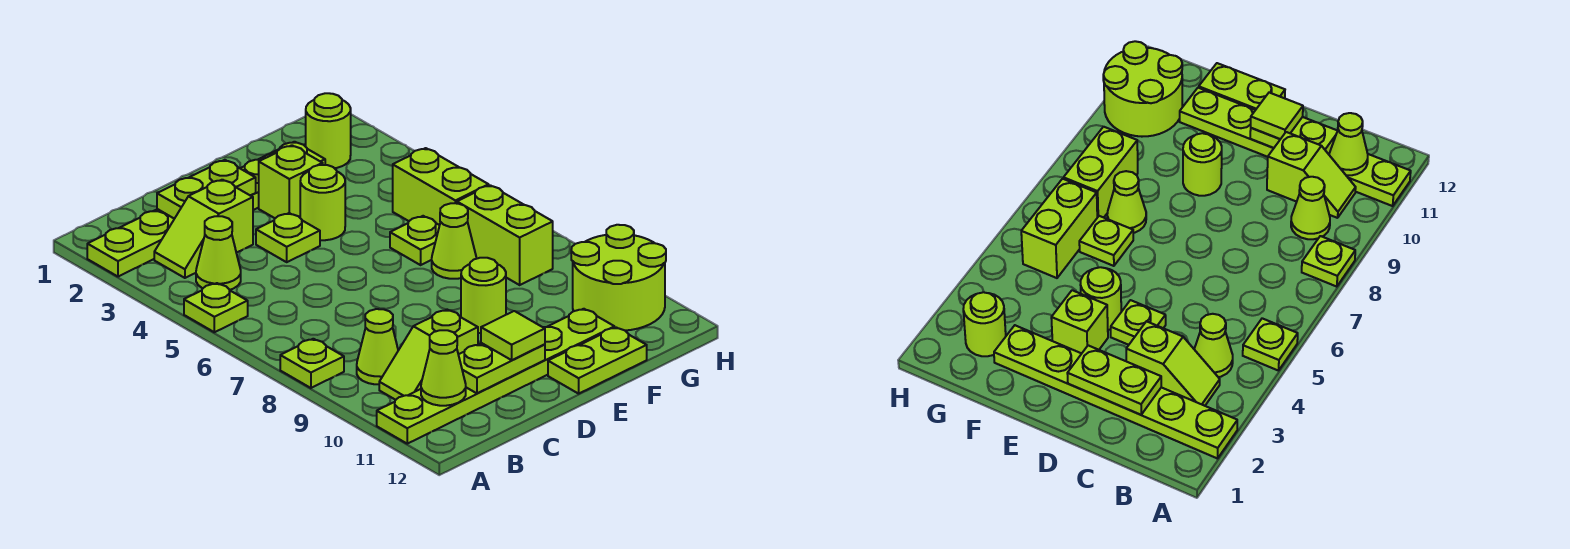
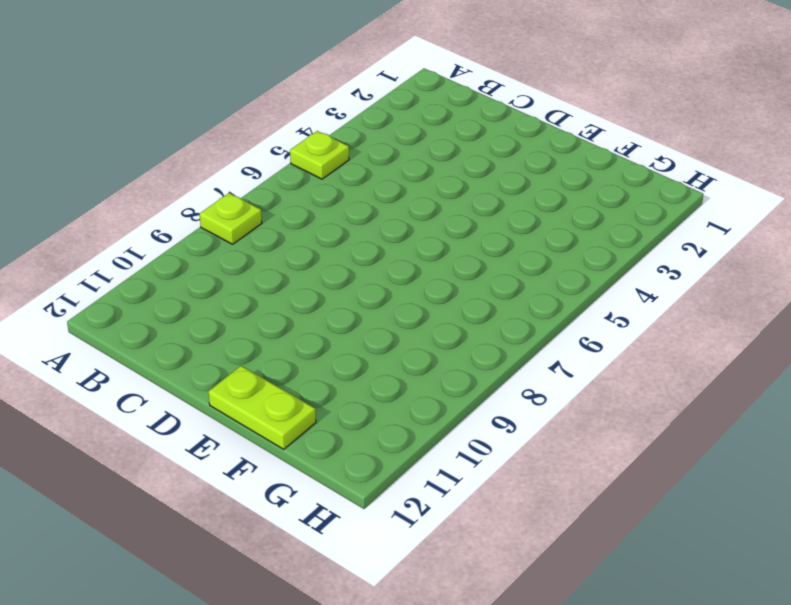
none -> lime plate A2:F2 level 1
none -> lime plate A11:F11 level 1
none -> lime slope B3:C3 level 1 top C

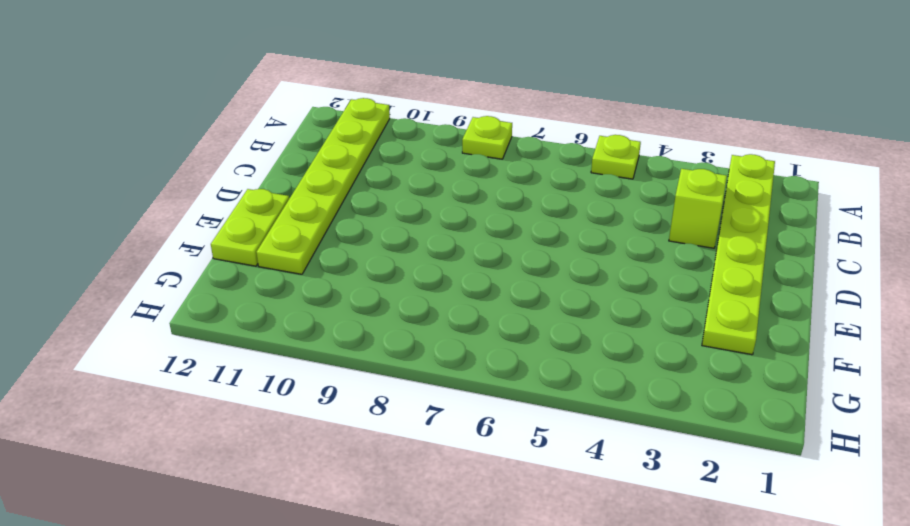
none -> lime cone B4 level 1
none -> lime cone B9 level 1
none -> lime slope B10:C10 level 1 top C

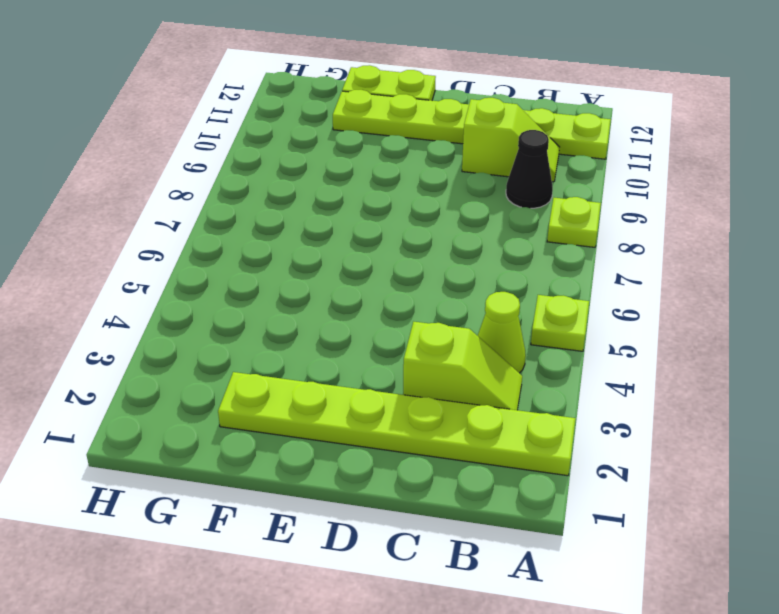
black cone B9 level 1 -> lime cone B9 level 1
none -> lime plate D4 level 1
none -> lime brick E3 level 1
none -> lime round brick E4 level 1

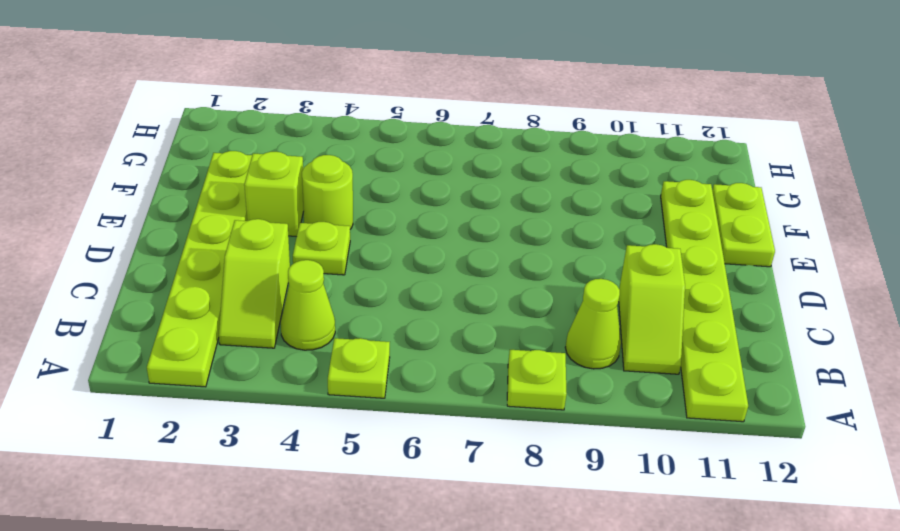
none -> lime round brick E9 level 1
none -> lime plate F6 level 1
none -> lime cone F7 level 1

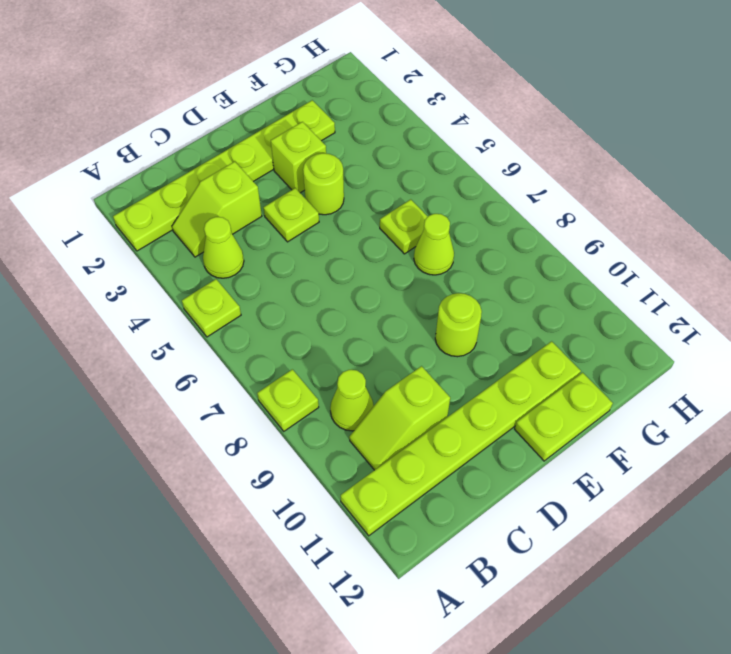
none -> lime round brick G2 level 1
none -> lime brick G5:G6 level 1
none -> lime brick G7:G8 level 1

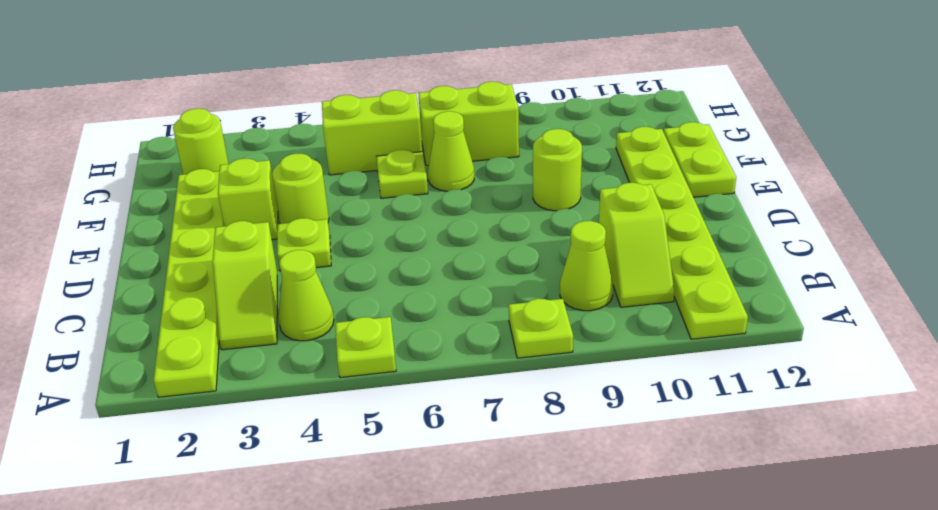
none -> lime round brick G10:H11 level 1
none -> lime cone B11 level 2
none -> lime plate C2:D2 level 2

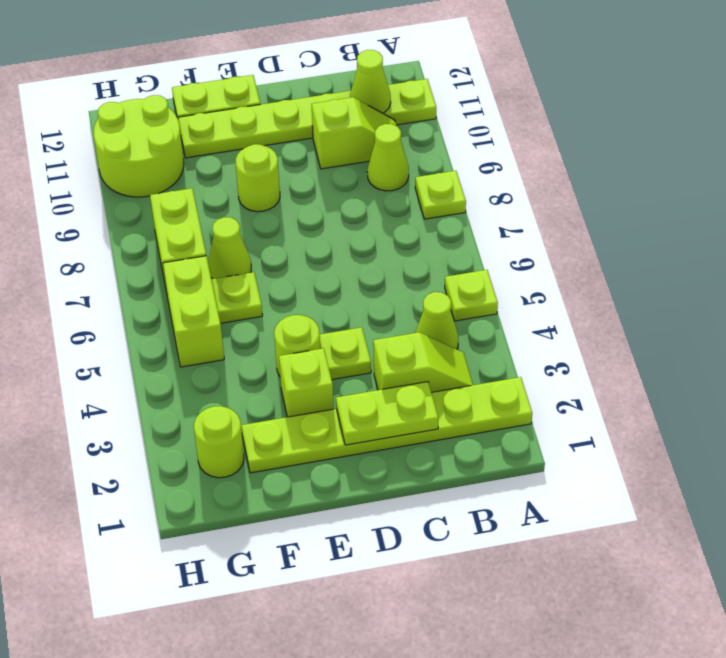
none -> lime plate C11:D11 level 2
none -> lime tile D11 level 3

